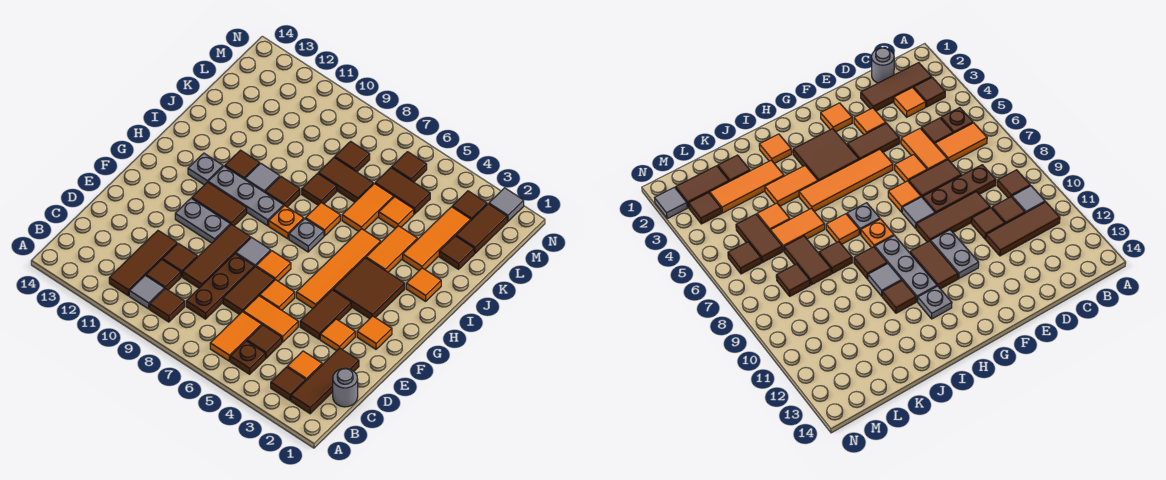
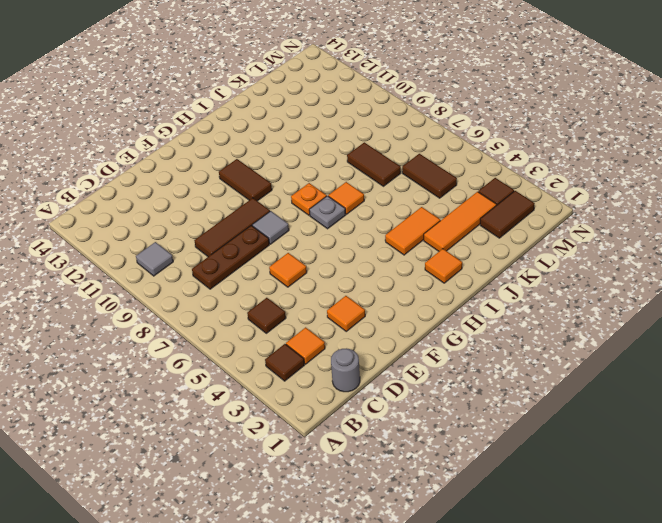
none -> brown tile B2:D2 level 1
none -> brown plate B5 level 1
none -> orange tile B6:C6 level 1
none -> brown tile B9 level 1

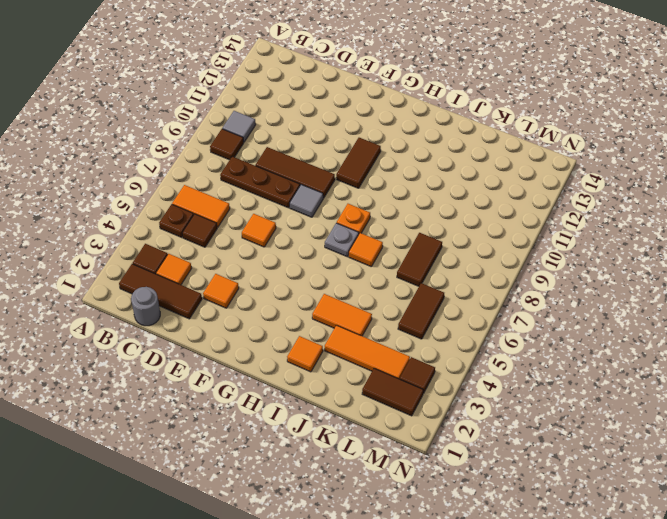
none -> brown tile B11:D11 level 1
none -> brown tile C10 level 1
none -> orange tile D5:D6 level 1
none -> brown tile D7:E7 level 1

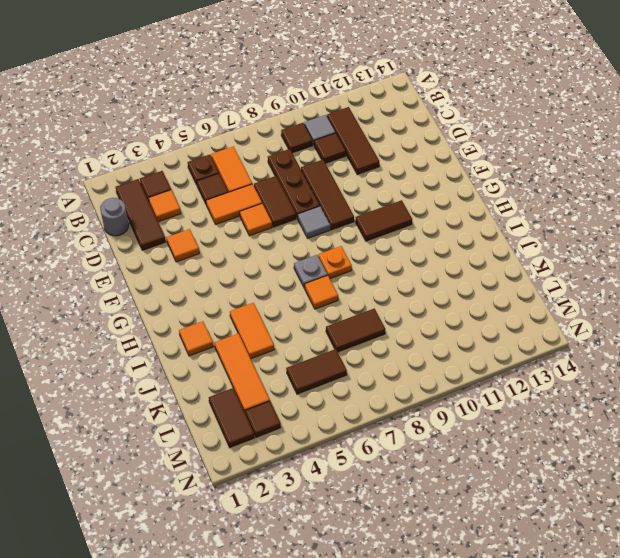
none -> brown tile D10 level 1
none -> brown tile E4:F4 level 1
none -> orange tile F2 level 1
none -> orange tile F5:I5 level 1

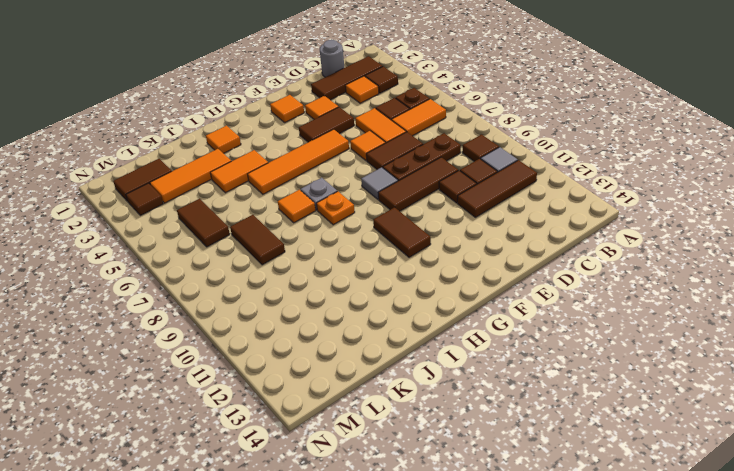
none -> orange tile F7 level 1
none -> grey plate F10:F11 level 1
none -> brown tile G3:H4 level 1
none -> grey plate H9:H11 level 1

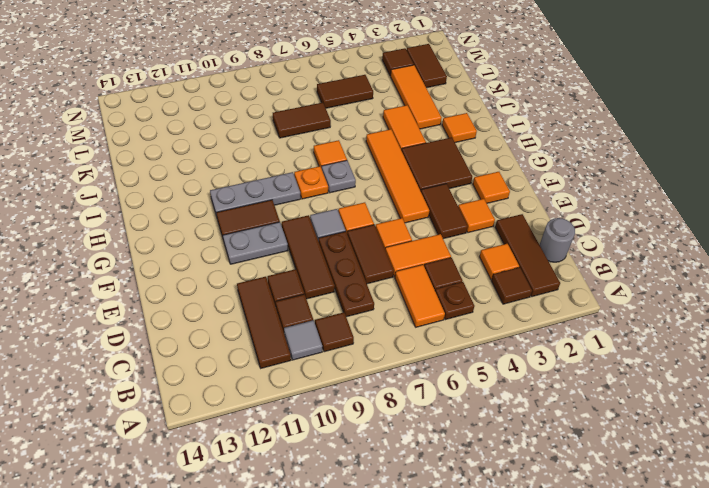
none -> grey plate H12 level 1
none -> brown tile I9 level 1
none -> grey tile I10 level 1
none -> brown tile I11 level 1

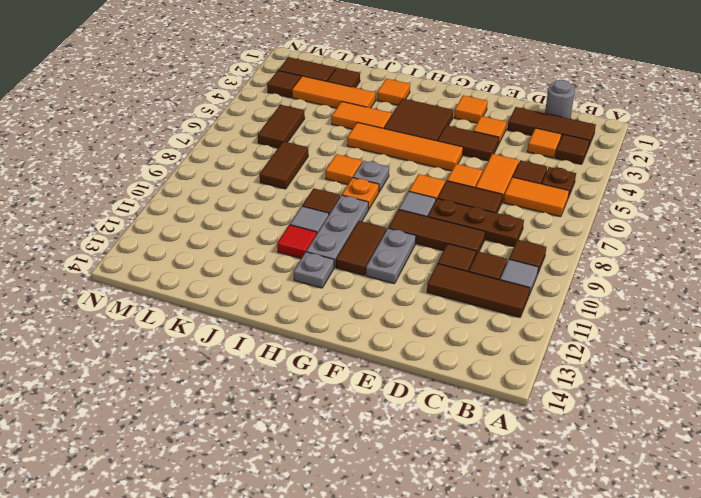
red tile I11 level 1 -> brown tile I11 level 1
none -> orange tile J6:K6 level 1
none -> brown tile J8 level 1
none -> orange tile K5 level 1
none -> brown tile L8 level 1

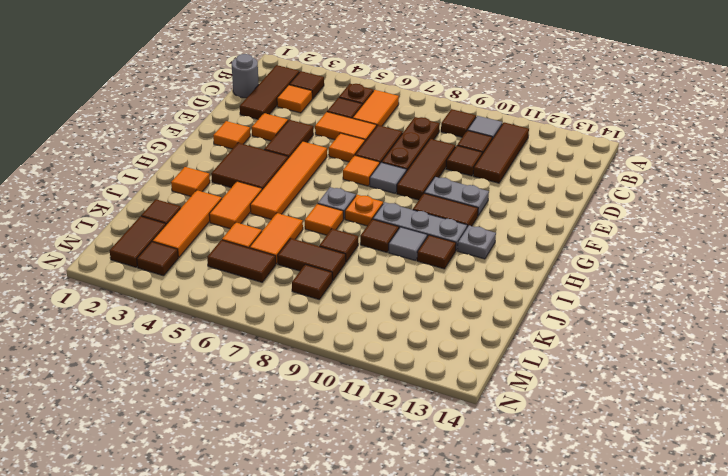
none -> brown tile M6 level 1
none -> grey tile N2 level 1

